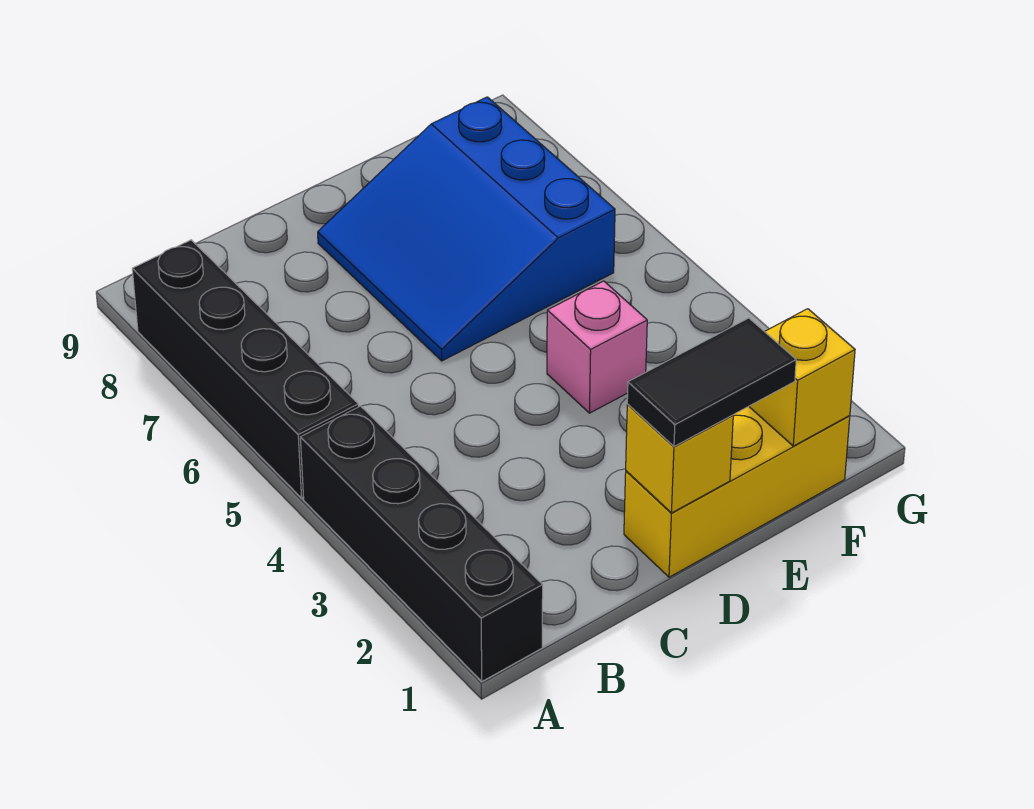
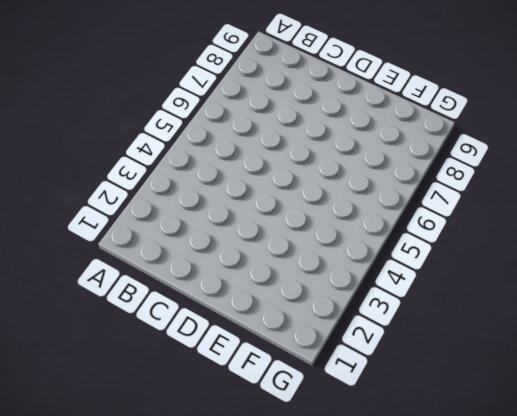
none -> black brick A1:A4 level 1
none -> black brick A5:A8 level 1

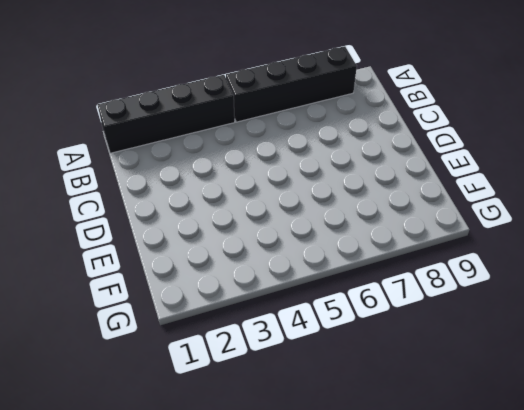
none -> yellow brick D1:F1 level 1
none -> blue slope D6:F8 level 1 top F

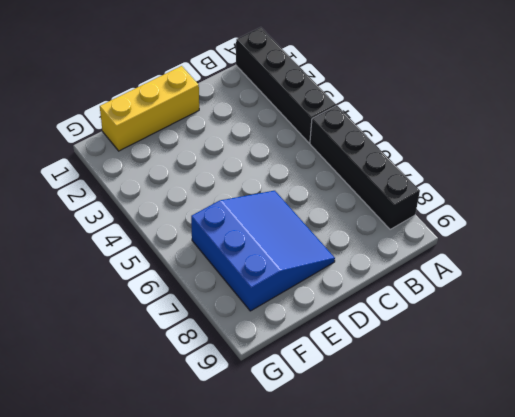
none -> pink brick E4 level 1
none -> yellow brick D1 level 2

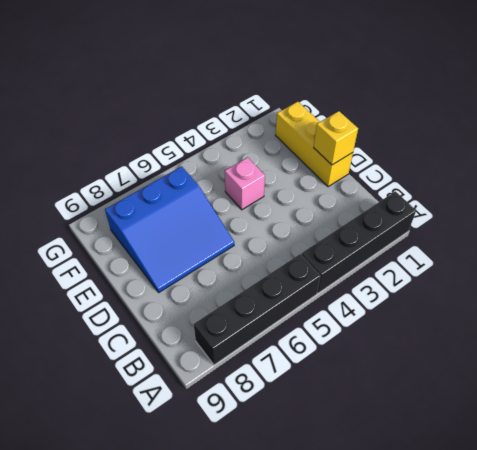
none -> yellow brick F1 level 2
none -> black tile D1:E1 level 3

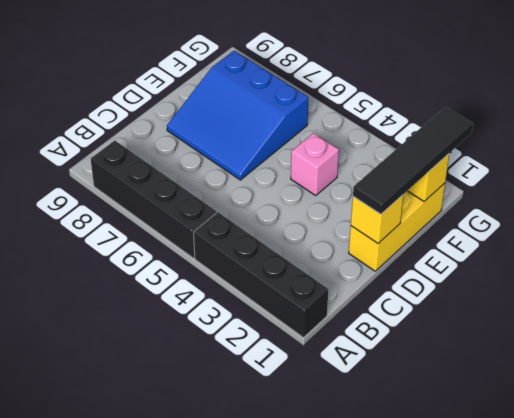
black tile D1:G1 level 3 -> black tile D1:E1 level 3

